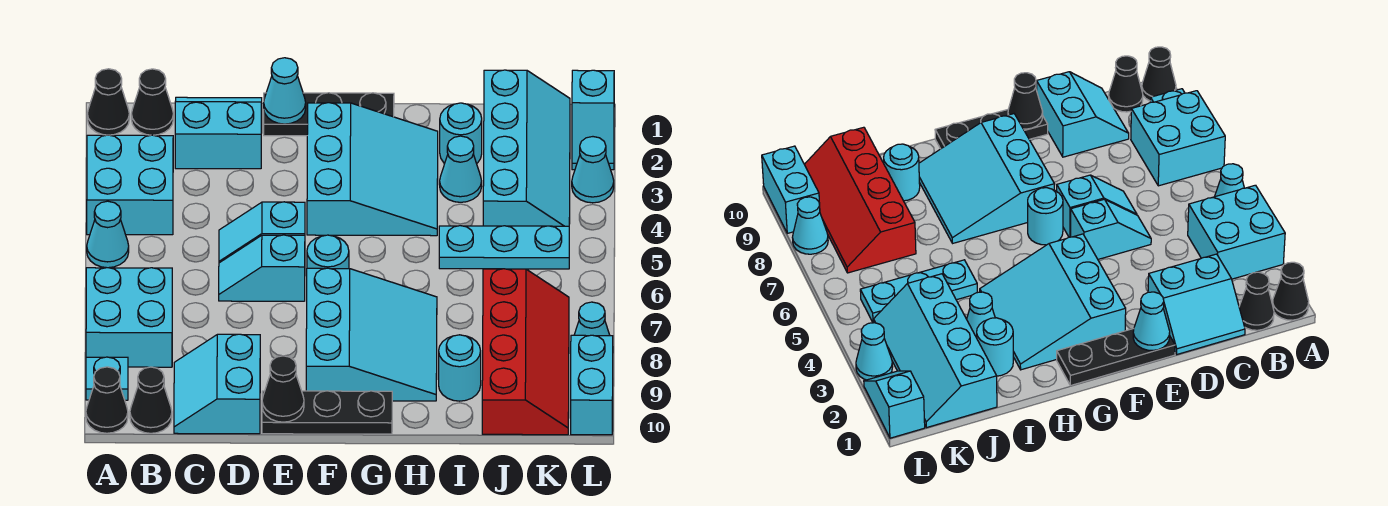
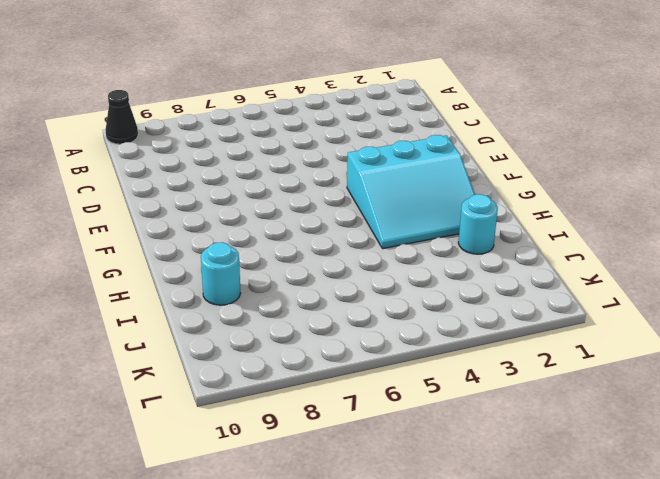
none -> black cone A1 level 1
none -> cyan brick A3:B4 level 1
none -> cyan cone A5 level 1

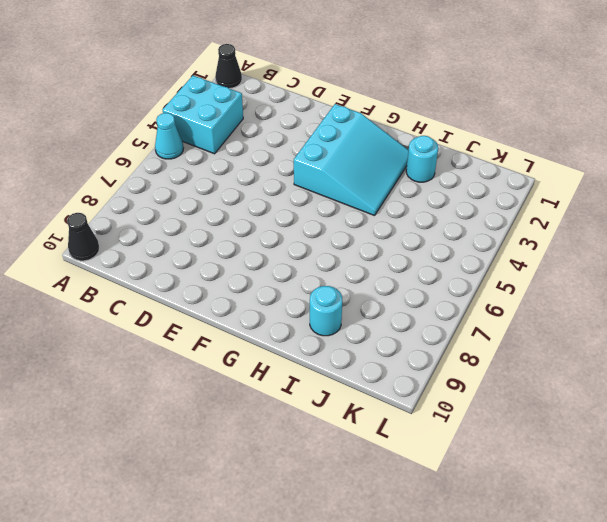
none -> cyan brick A7:B8 level 1
none -> cyan plate A9 level 1
none -> black cone B1 level 1

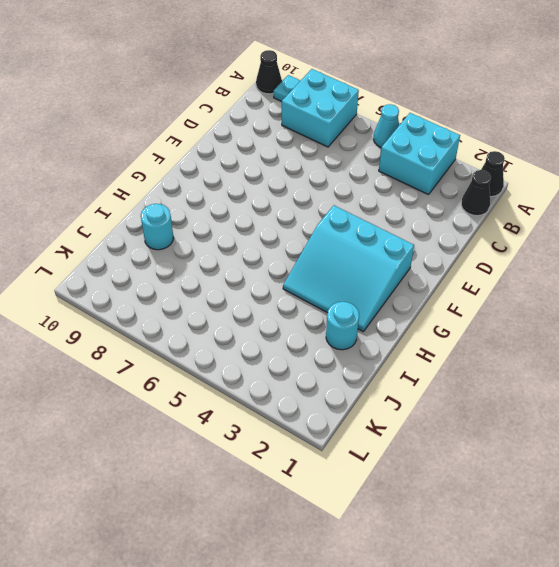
none -> black cone B10 level 1
none -> cyan slope C1:D2 level 1 top 2
none -> cyan slope C9:D10 level 1 top D

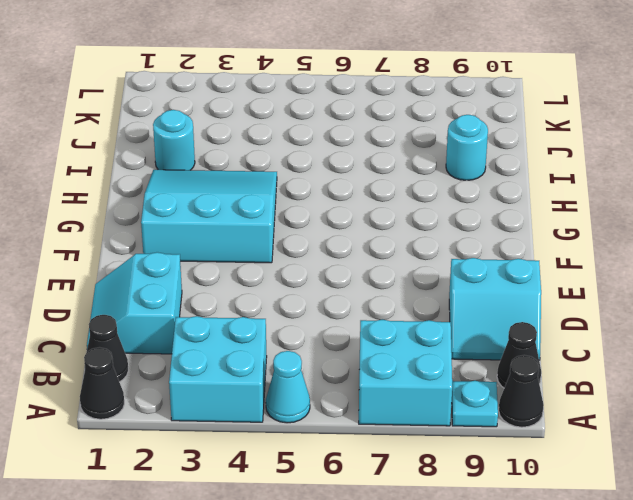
none -> cyan slope D5:E5 level 1 top E
none -> cyan slope D6:E6 level 1 top E
none -> black plate E1:G1 level 1

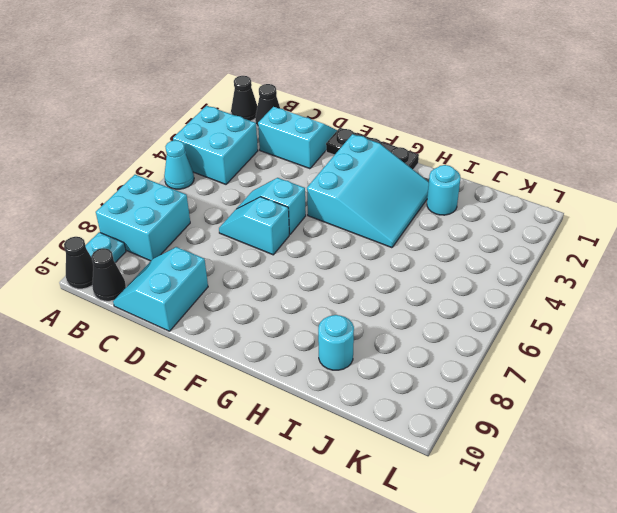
none -> black plate E10:G10 level 1
none -> cyan round brick F6 level 1
none -> cyan slope F7:H9 level 1 top F

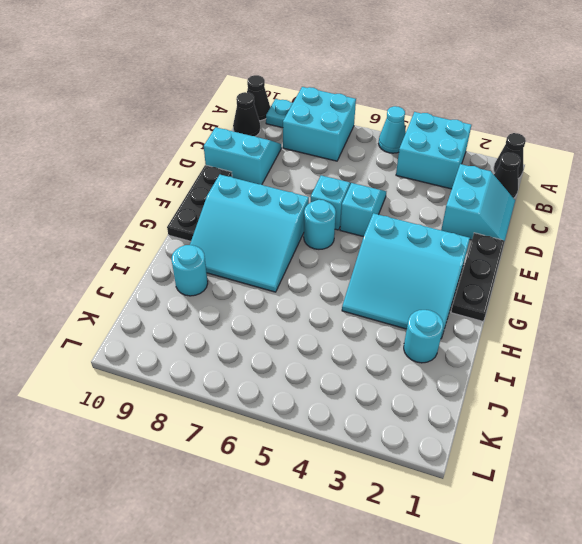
none -> cyan cone I3 level 1
none -> cyan plate I5:K5 level 1
none -> cyan slope J1:K4 level 1 top J

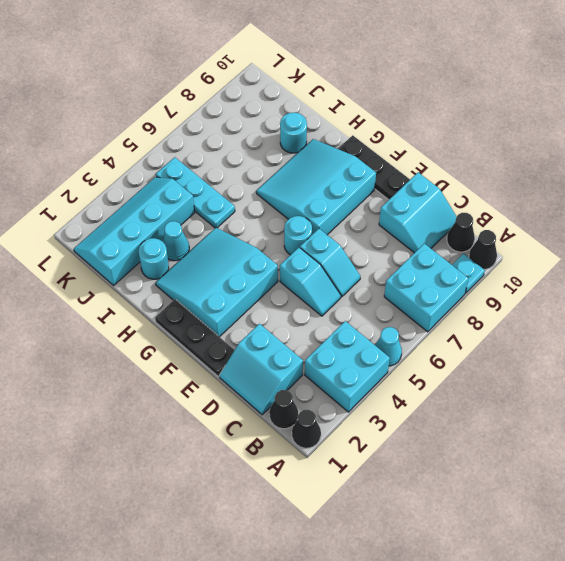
none -> red slope J7:K10 level 1 top J
none -> cyan slope L1:L2 level 1 top 1
none -> cyan cone L3 level 1

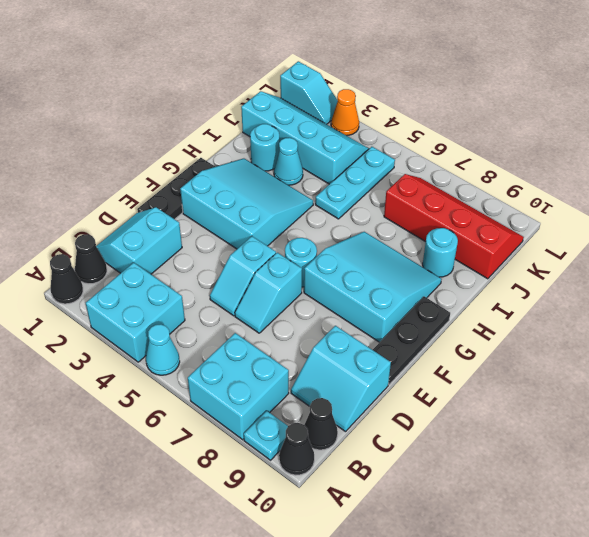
orange cone L3 level 1 -> cyan cone L3 level 1
none -> cyan cone L8 level 1
none -> cyan brick L9:L10 level 1
none -> cyan cone E1 level 2

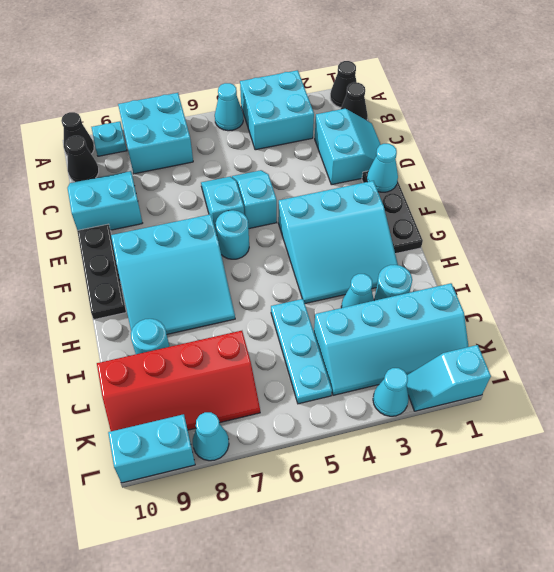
none -> black cone E10 level 2

